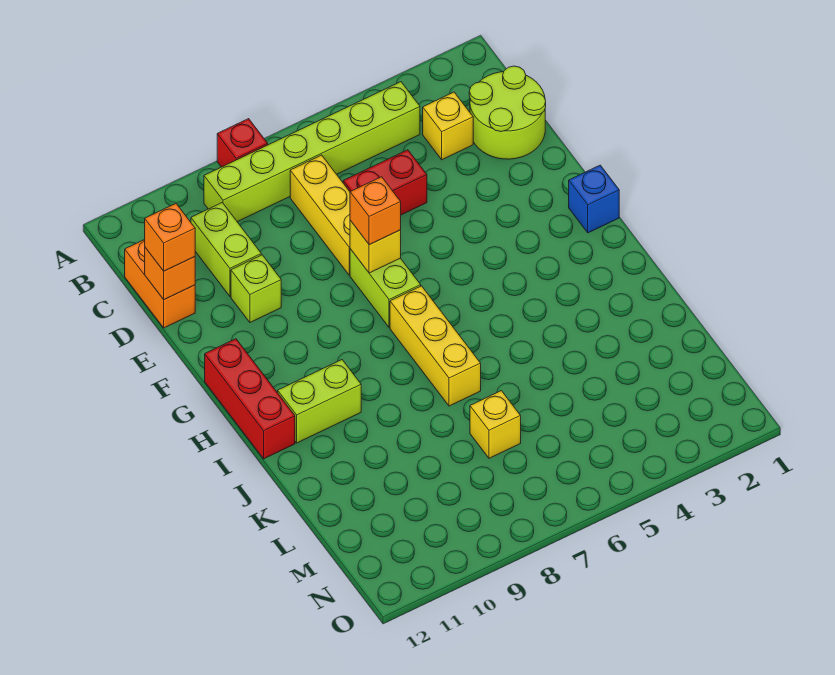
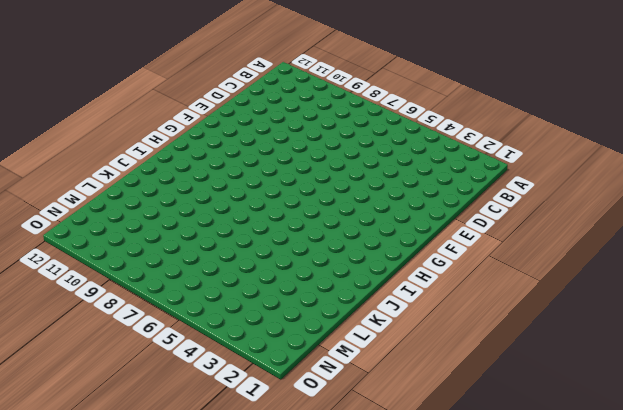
none -> red brick A8 level 1
none -> lime brick B4:B9 level 1
none -> lime round brick C1:D2 level 1

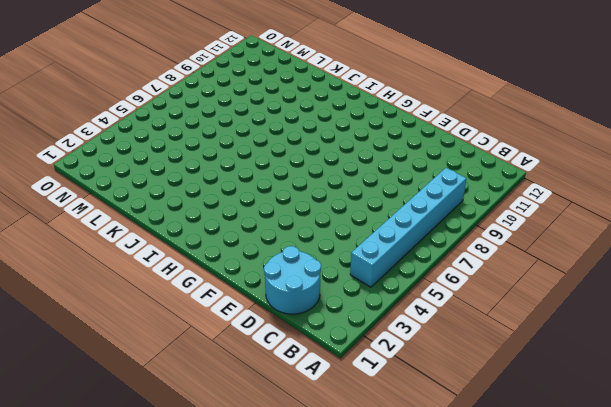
cyan brick B4:B9 level 1 -> lime brick B4:B9 level 1
cyan round brick C1:D2 level 1 -> lime round brick C1:D2 level 1
none -> red brick A8 level 1
none -> yellow brick C3 level 1
none -> yellow brick C7:E7 level 1

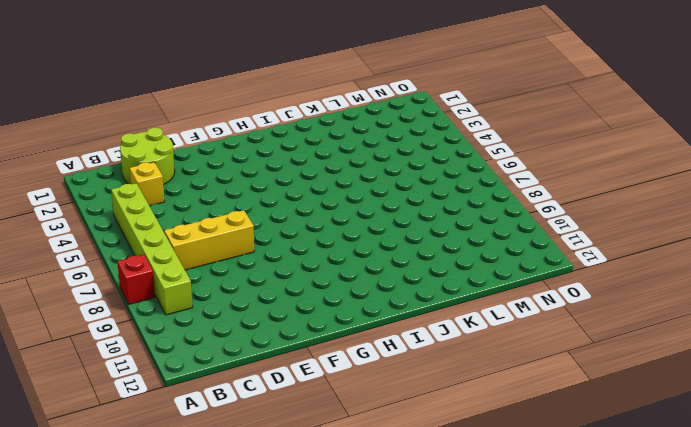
none -> lime brick C10:D10 level 1
none -> orange brick C12:D12 level 1
none -> red brick D5:D6 level 1

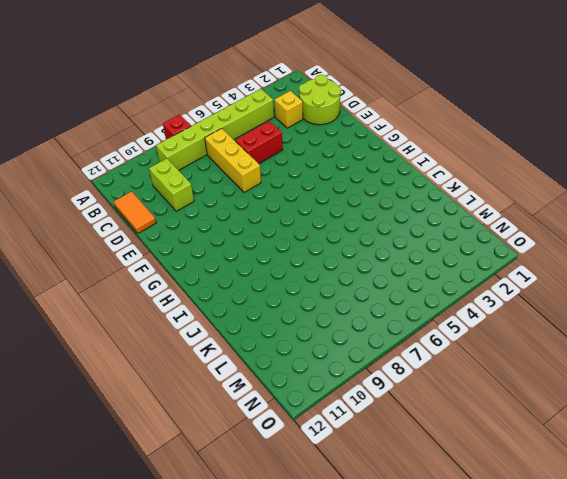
orange tile C12:D12 level 1 -> orange brick C12:D12 level 1
none -> lime brick E10 level 1
none -> lime brick F7:G7 level 1
none -> blue brick G1 level 1

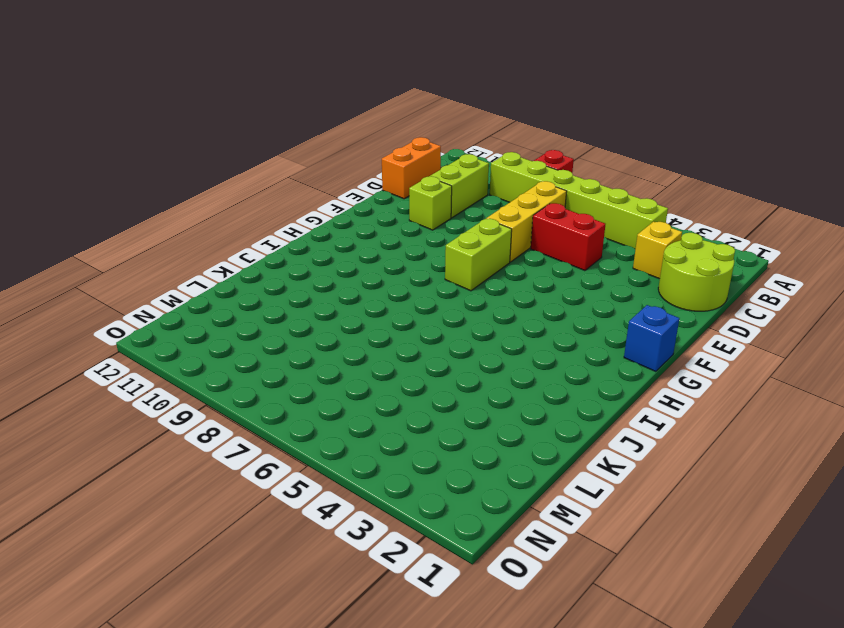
none -> red brick G12:I12 level 1
none -> yellow brick H7:J7 level 1
none -> lime brick I10:I11 level 1

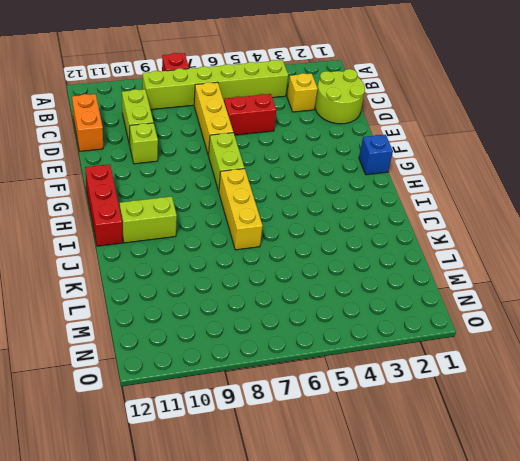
none -> yellow brick L7 level 1
none -> orange brick D12 level 2
none -> yellow brick F7 level 2

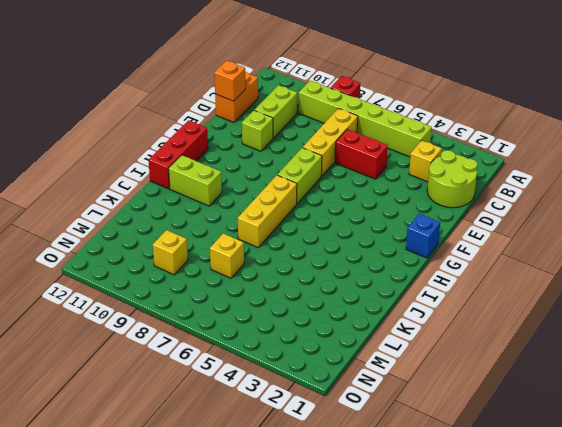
yellow brick M9 level 1 -> yellow brick F7 level 2
none -> orange brick D12 level 3
none -> orange brick F7 level 3

